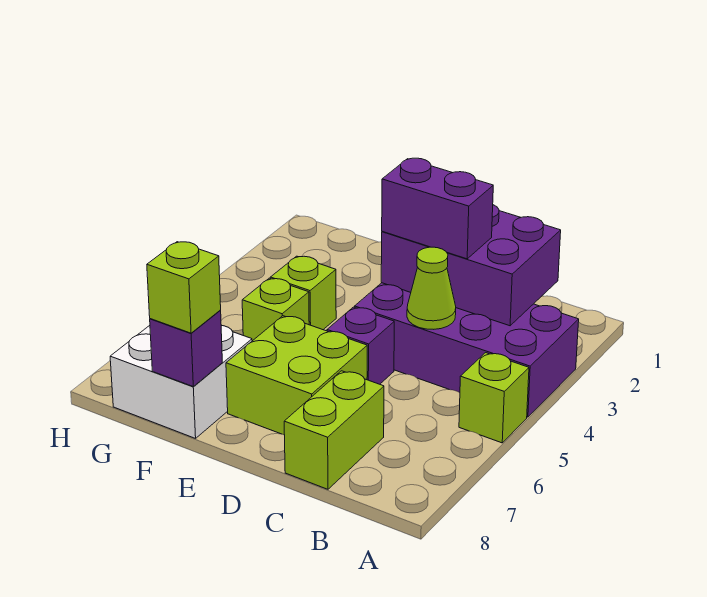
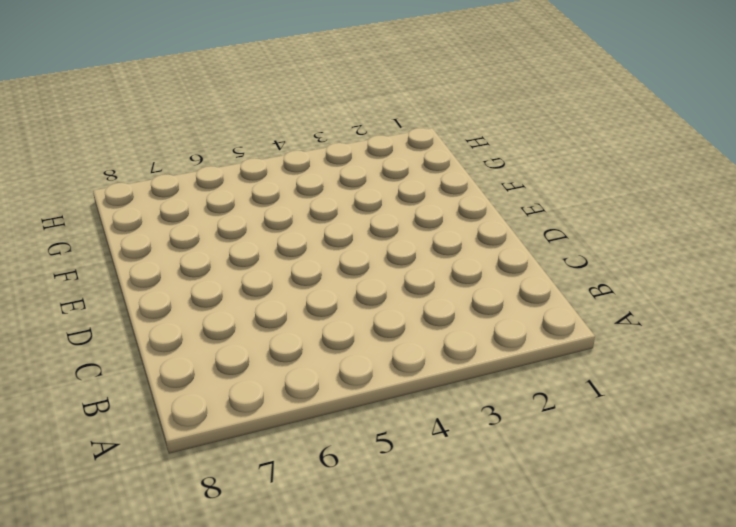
none -> purple brick A3:D4 level 1
none -> lime brick A5 level 1
none -> lime brick C7:C8 level 1

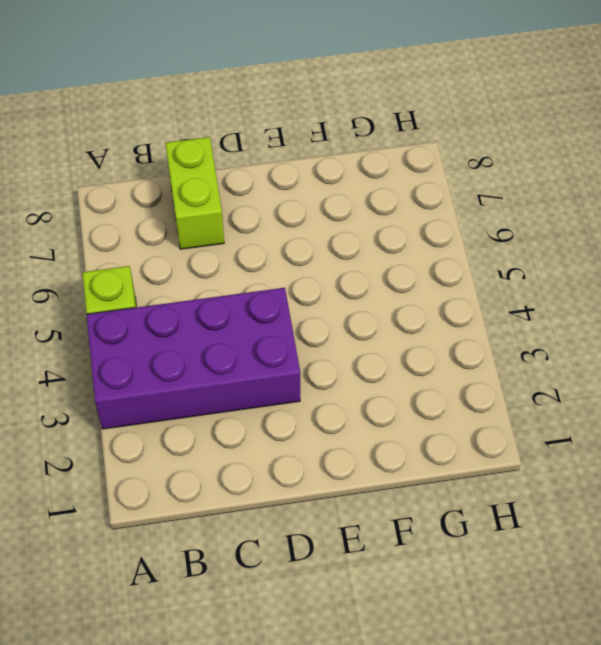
none -> purple brick D5 level 1
none -> lime brick D6:E7 level 1
none -> lime brick F4 level 1

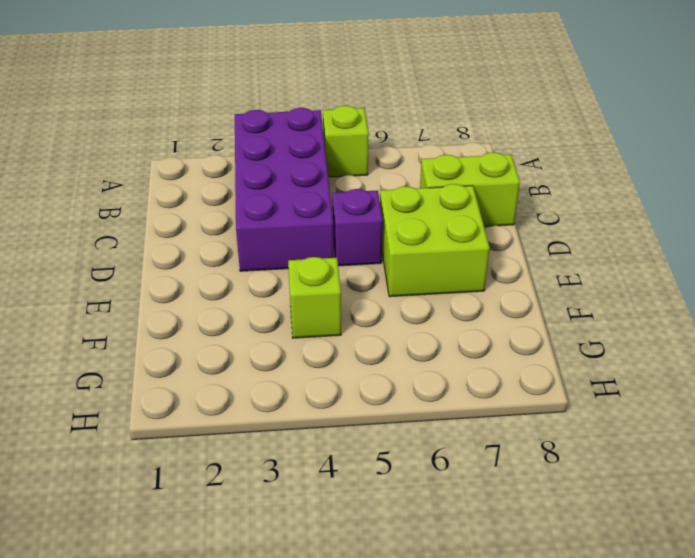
none -> lime brick F5 level 1
none -> white brick F7:G8 level 1
none -> purple brick B2:D3 level 2

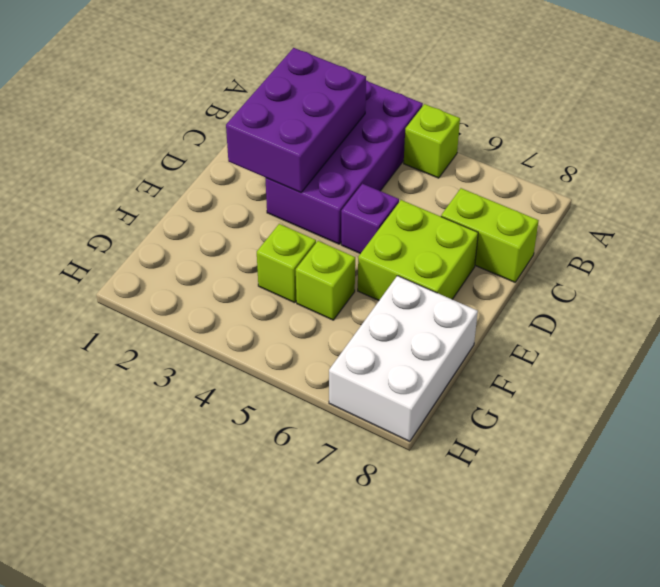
white brick F7:H8 level 1 -> white brick F7:G8 level 1
none -> lime cone C4 level 2
none -> purple brick F8 level 2
none -> purple brick C3:D3 level 3

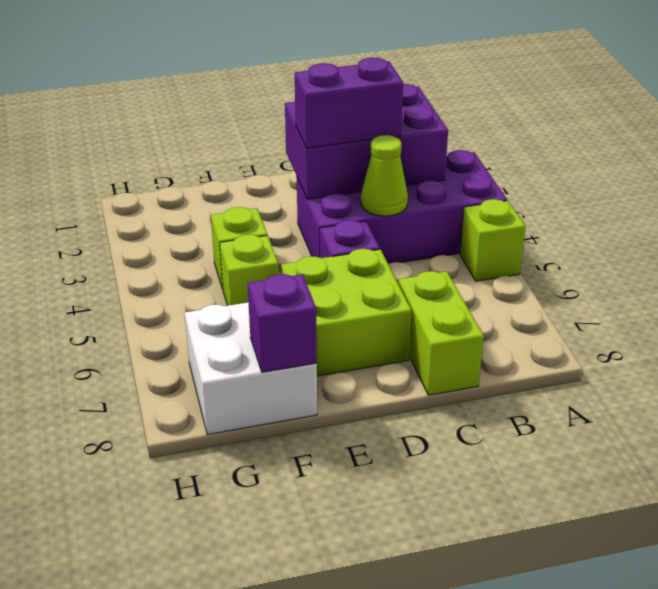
none -> lime brick F8 level 3

